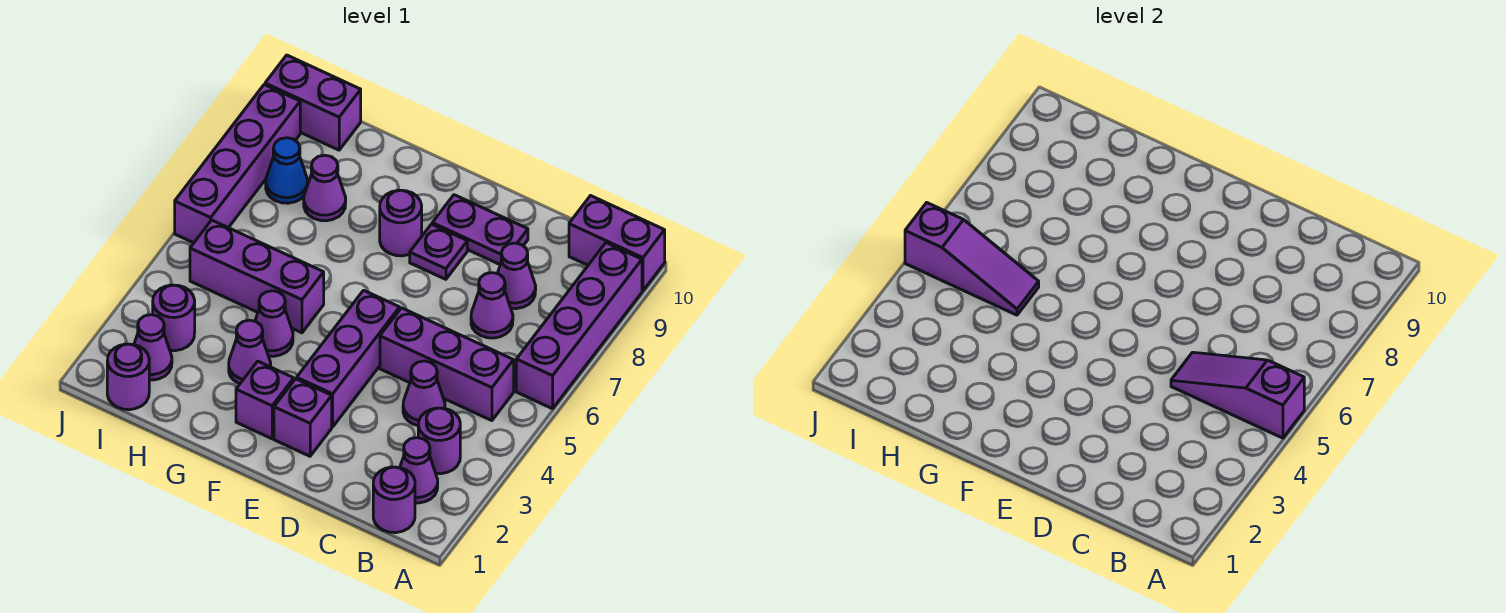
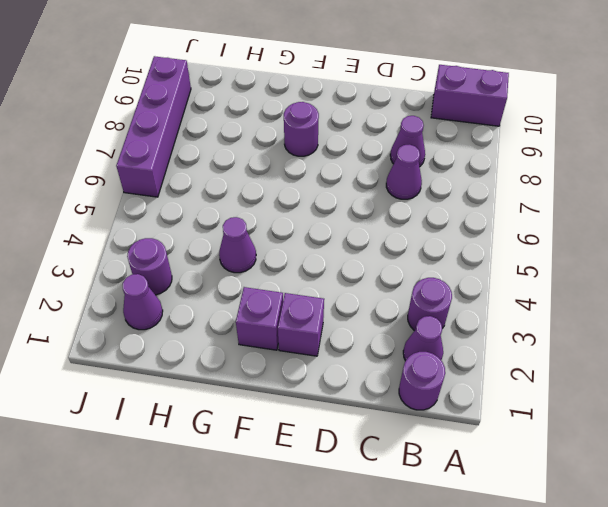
none -> purple brick A6:A9 level 1
none -> purple brick B5:D5 level 1
none -> purple cone C4 level 1

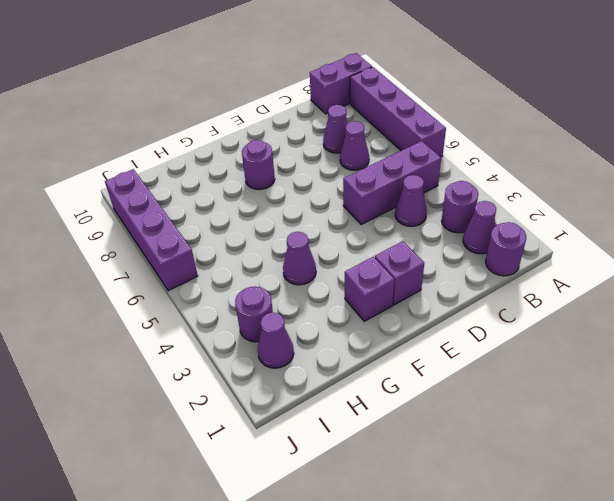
none -> purple plate D9:E9 level 1
none -> purple brick E3:E5 level 1
none -> purple plate E8 level 1

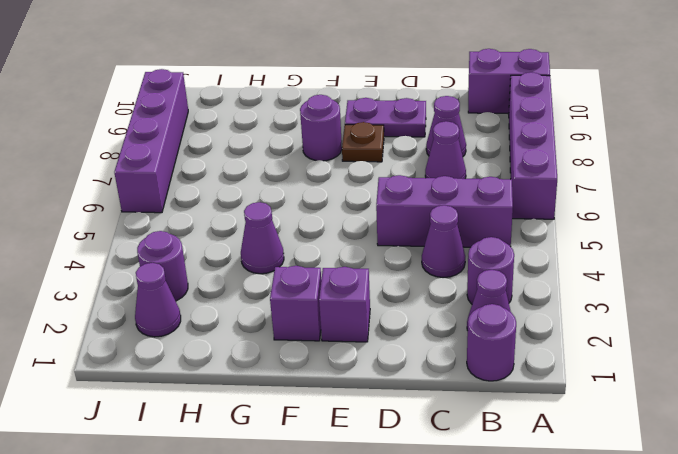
brown plate E8 level 1 -> purple plate E8 level 1
none -> purple brick E3:E5 level 1
none -> purple cone G3 level 1
none -> purple brick G5:I5 level 1

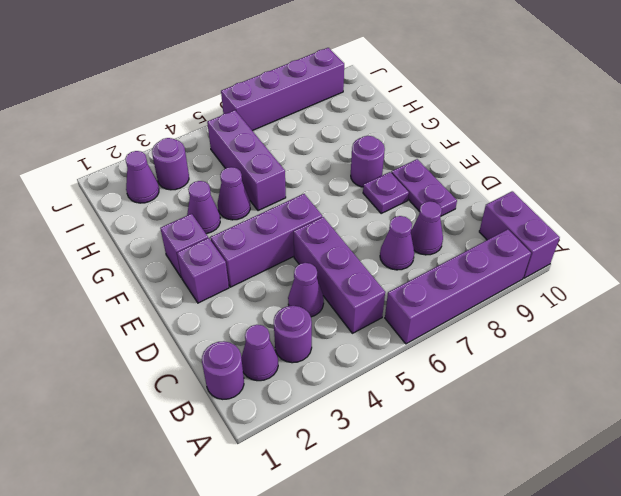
none -> purple cone H8 level 1
none -> purple round brick I1 level 1
none -> blue cone I8 level 1

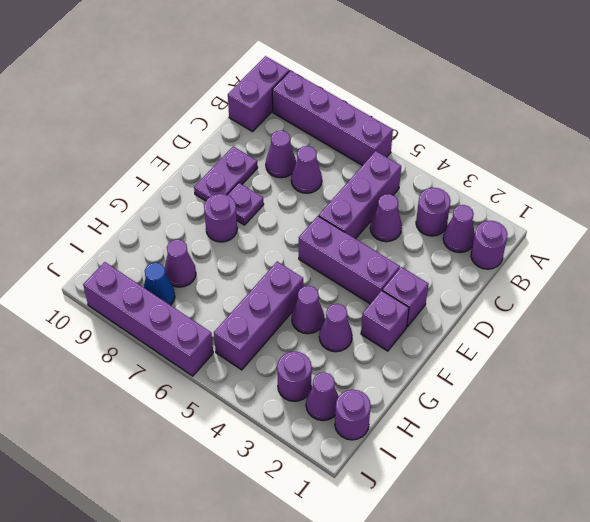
none -> purple brick I10:J10 level 1
none -> purple slope A5:C5 level 2 top A
none -> purple slope H5:J5 level 2 top J

